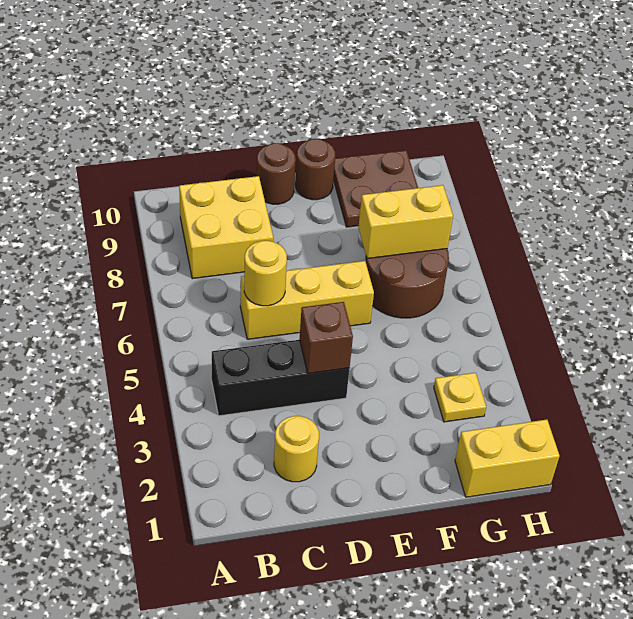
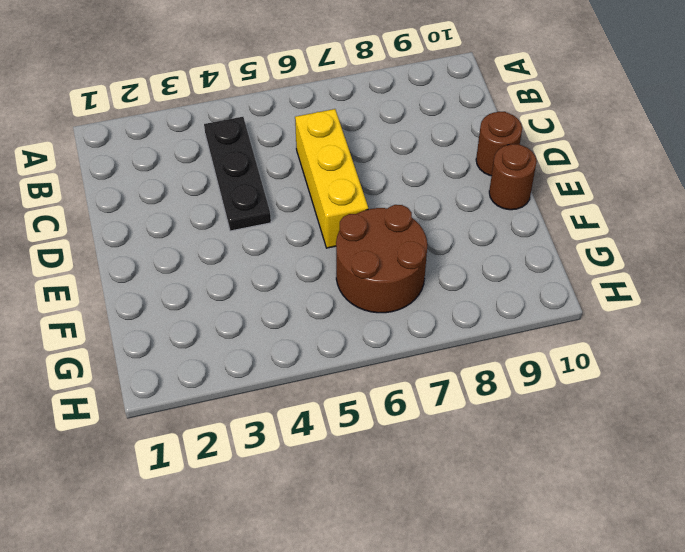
black plate B4:D4 level 1 -> black brick B4:D4 level 1
none -> yellow brick B8:C9 level 1
none -> yellow round brick C2 level 1
none -> brown plate F9:G10 level 1

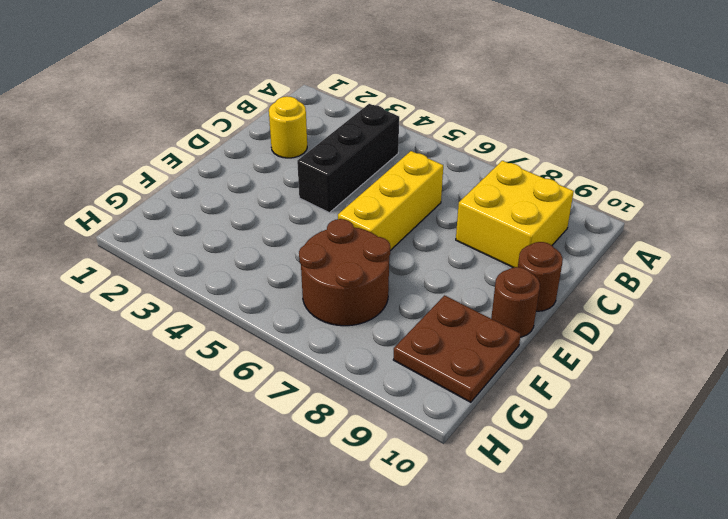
none -> yellow brick G1:H1 level 1
none -> yellow plate G3 level 1
none -> yellow round brick C6 level 2

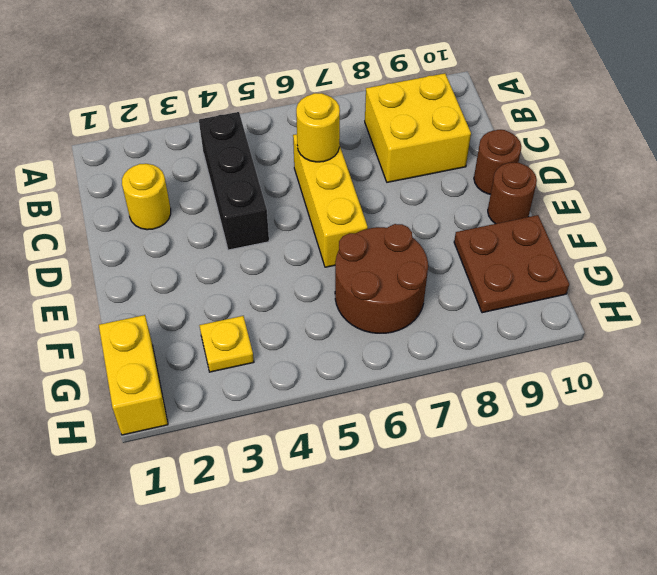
none -> brown brick D4 level 2
none -> yellow brick F7:G7 level 2

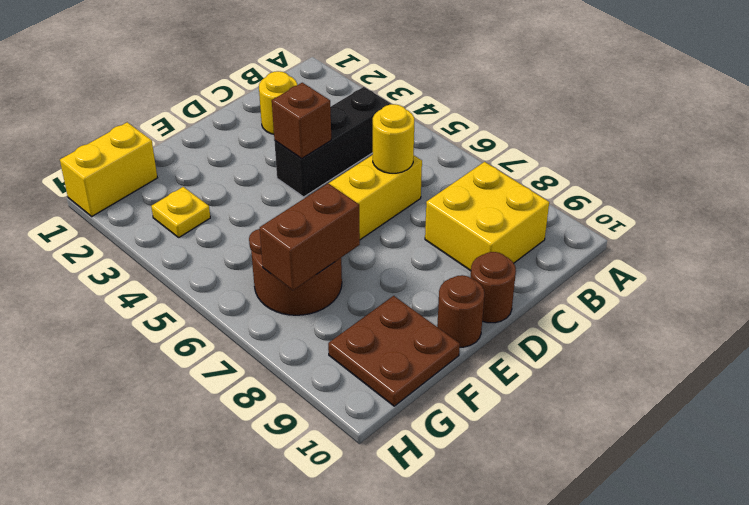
brown brick F7:G7 level 2 -> yellow brick F7:G7 level 2

